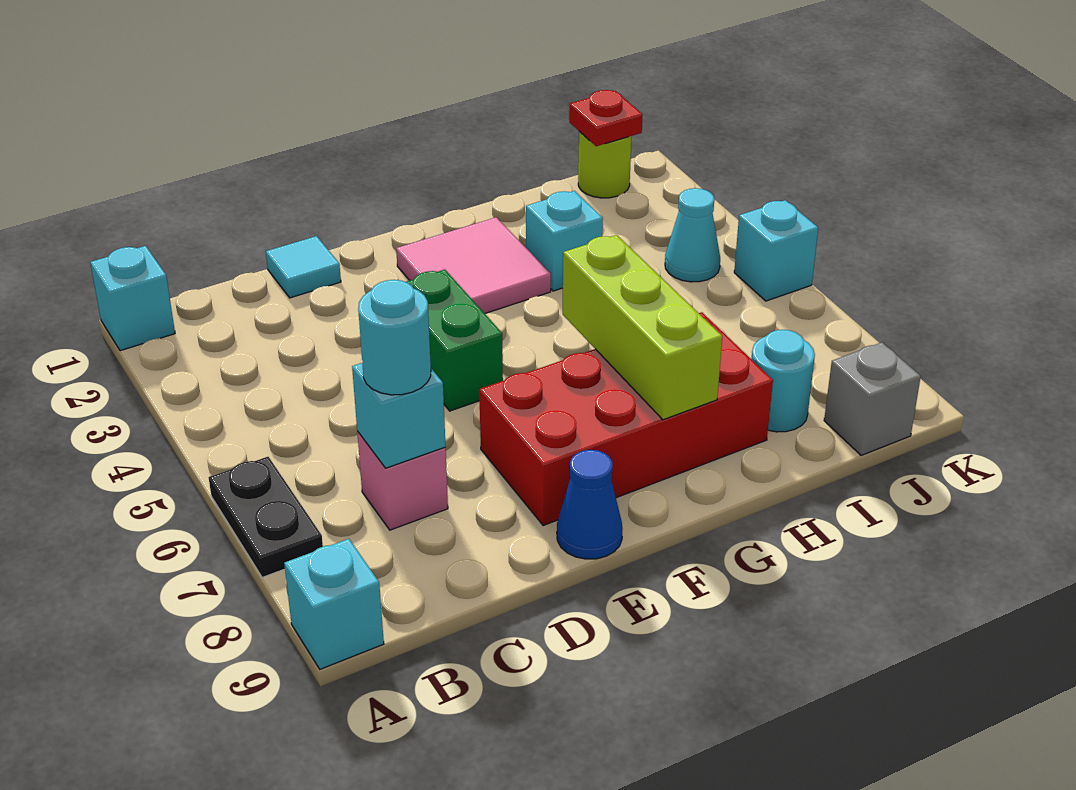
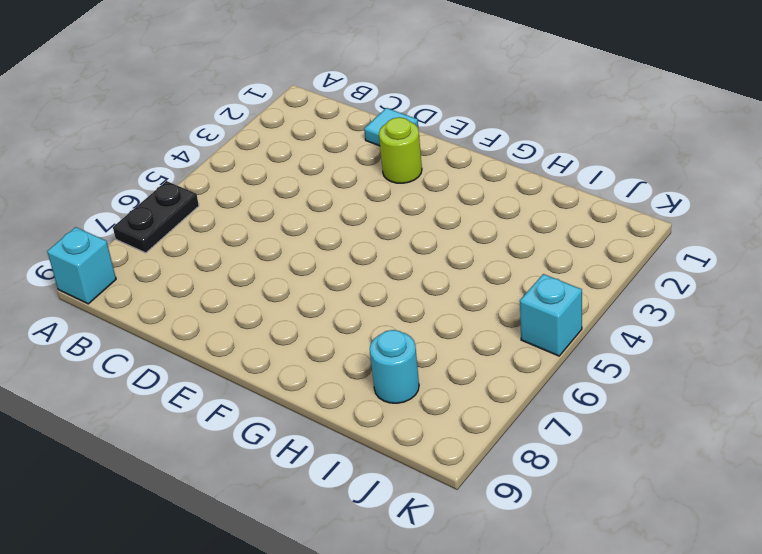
lime round brick E2 level 1 -> lime round brick J1 level 1
none -> cyan brick A1 level 1
none -> pink brick C7 level 1
none -> green brick E4:E5 level 1

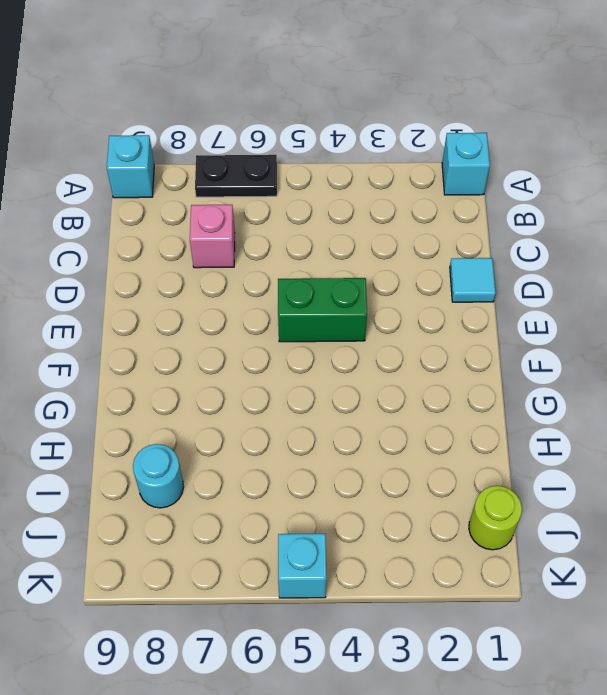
none -> red brick E7:H8 level 1
none -> blue cone E9 level 1
none -> pink tile F2:G3 level 1

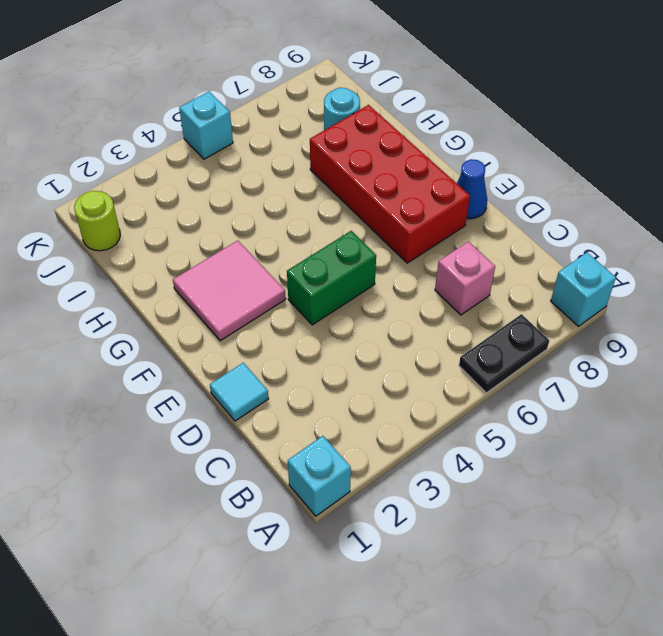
none -> cyan brick H3 level 1
none -> cyan cone J4 level 1
none -> grey brick J9 level 1

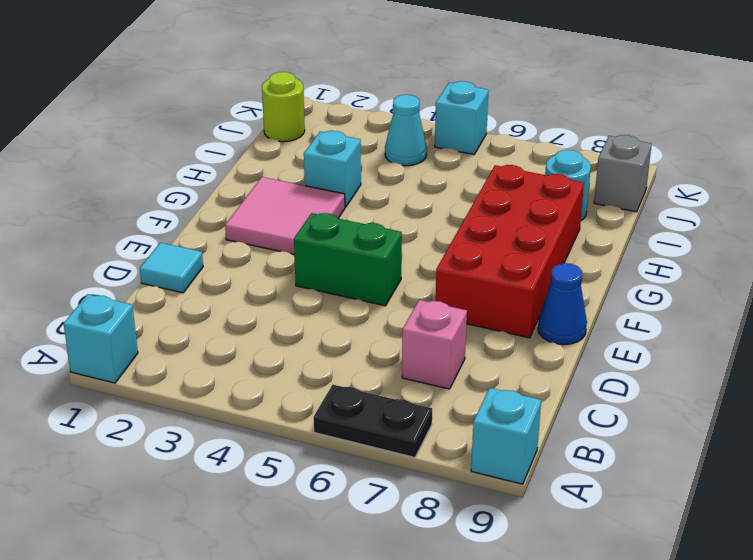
none -> cyan brick C7 level 2
none -> lime brick G6:G8 level 2
none -> red plate J1 level 2

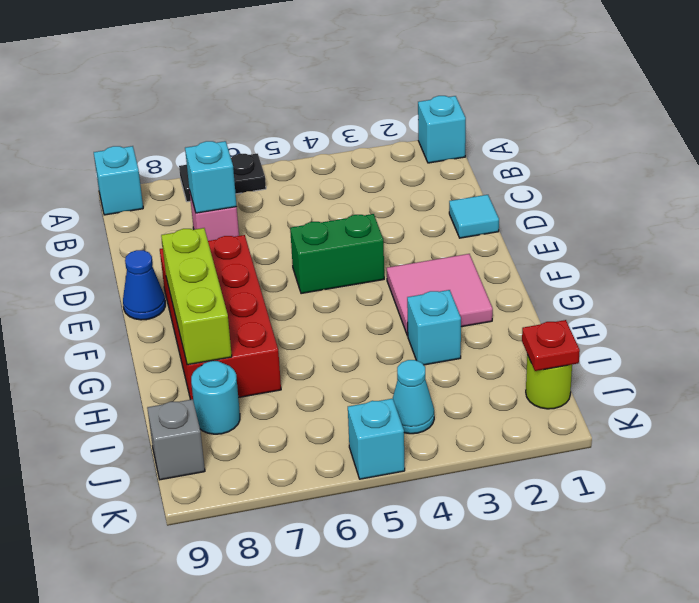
lime brick F8:H8 level 2 -> lime brick G6:G8 level 2
none -> cyan round brick C7 level 3

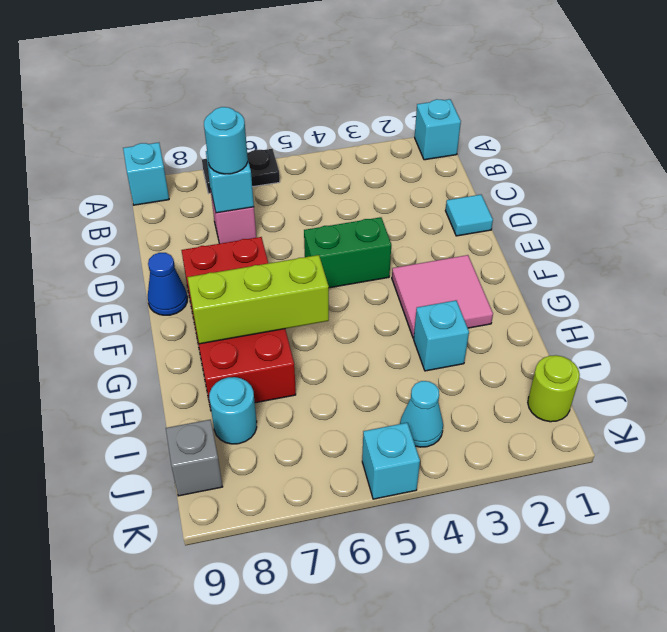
none -> red plate J1 level 2

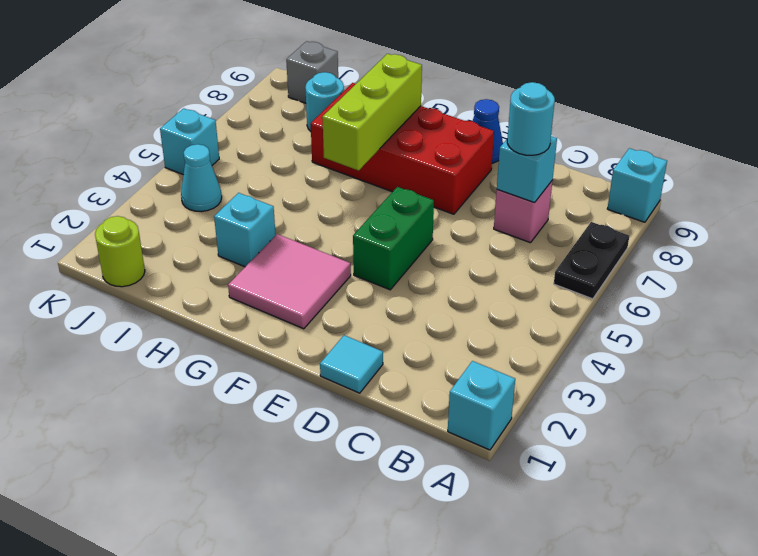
none -> red plate J1 level 2

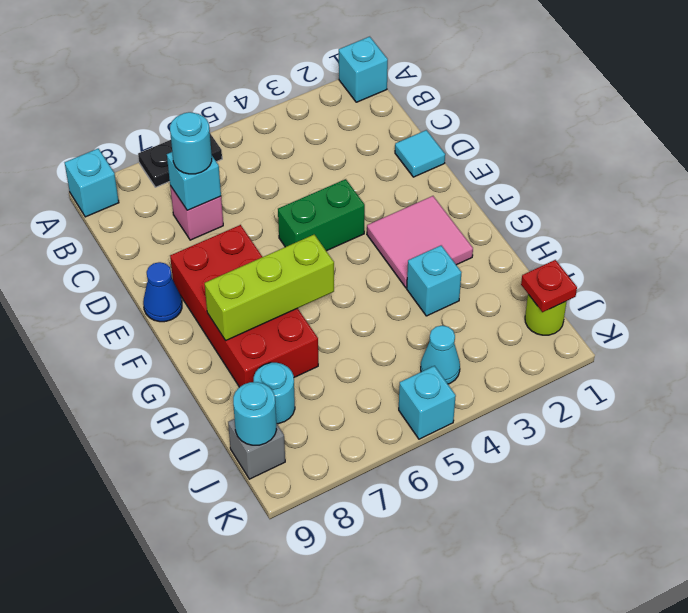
cyan round brick J9 level 2 -> none

